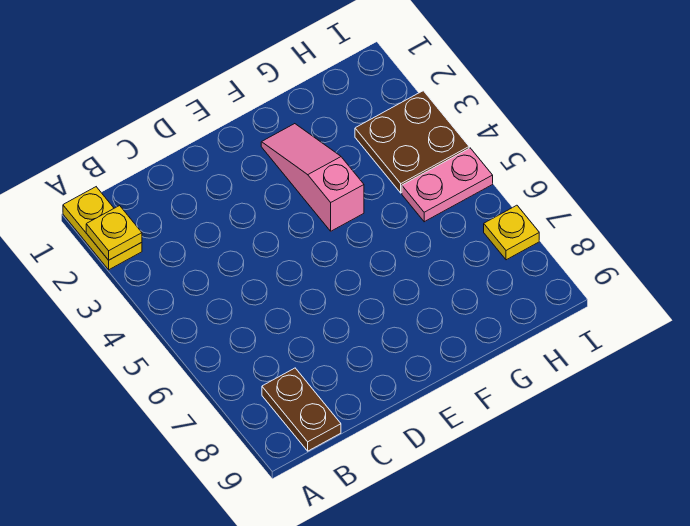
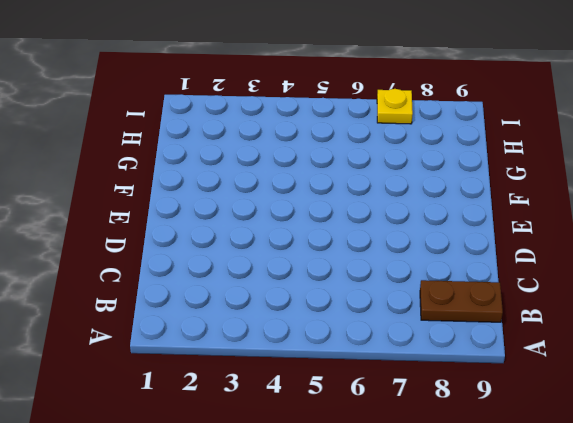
none -> yellow plate A1:A2 level 1
none -> pink slope F2:F4 level 1 top 4

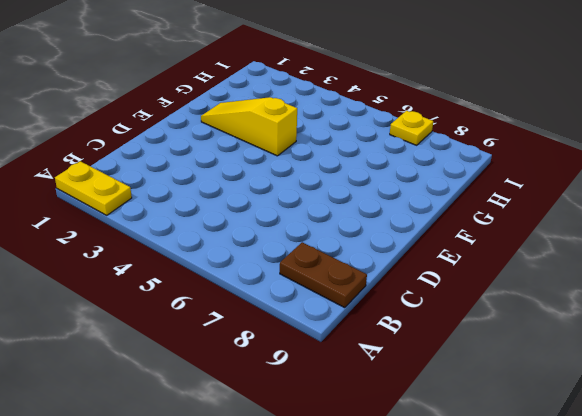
yellow slope F2:F4 level 1 top 4 -> pink slope F2:F4 level 1 top 4
none -> brown plate H3:I4 level 1
none -> pink plate H5:I5 level 1

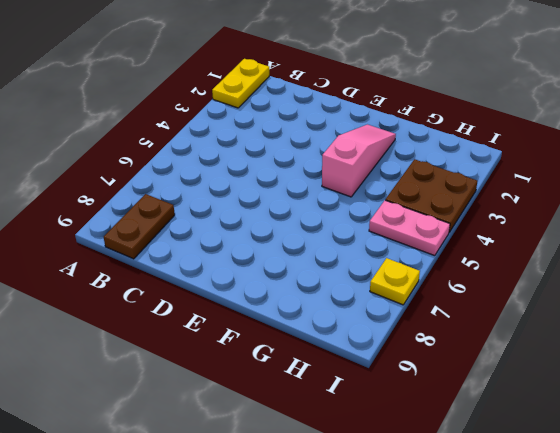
none -> yellow plate A2 level 2

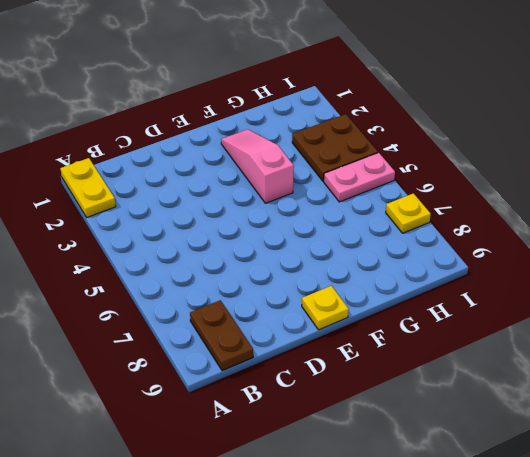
yellow plate E9 level 1 -> yellow plate A2 level 2

